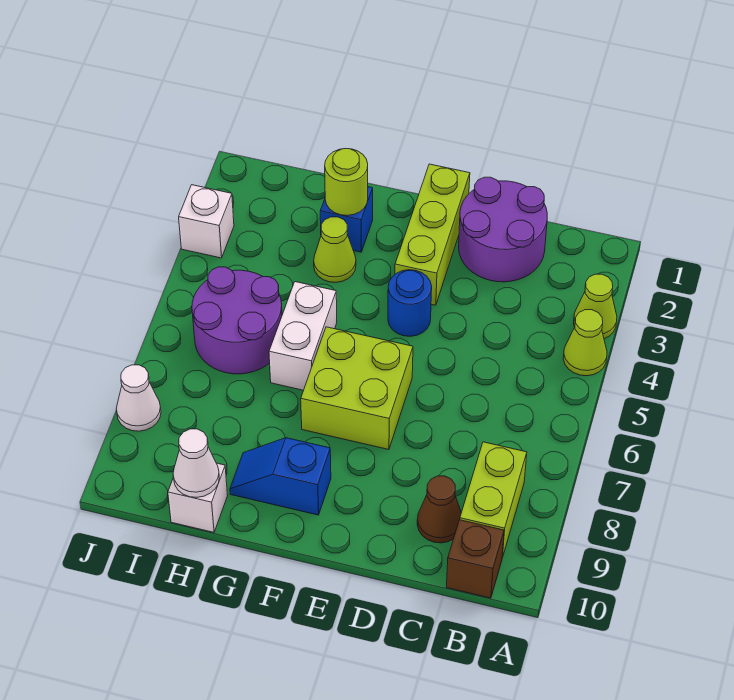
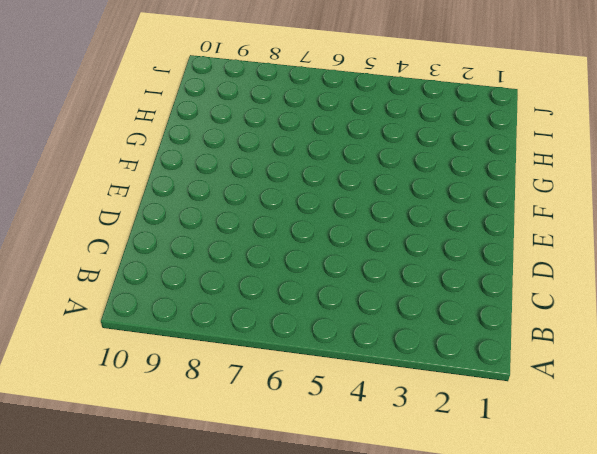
none -> lime cone A3 level 1
none -> lime cone A4 level 1
none -> lime brick B8:B9 level 1

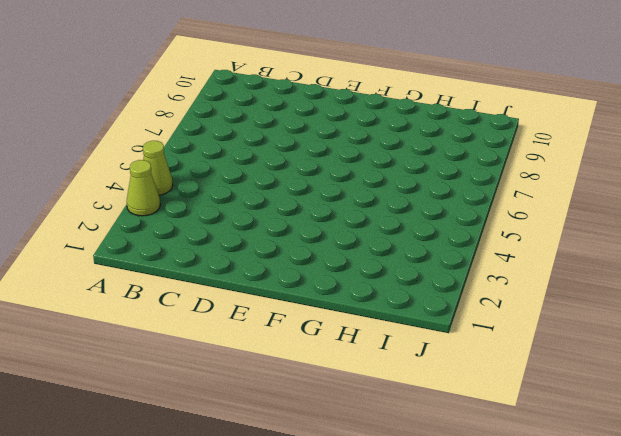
none -> lime brick B8:B9 level 1
none -> brown brick B10 level 1
none -> purple round brick C1:D2 level 1

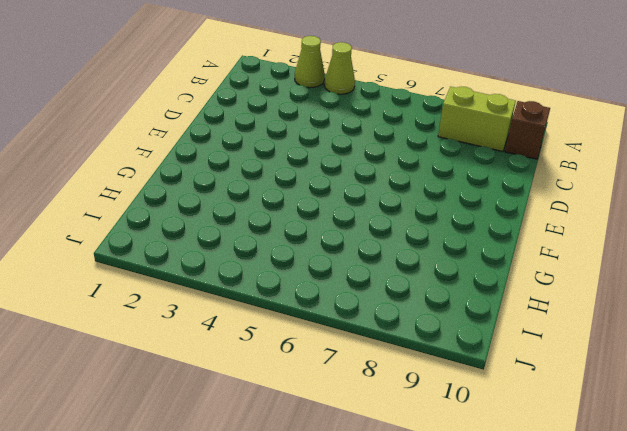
none -> purple round brick C1:D2 level 1
none -> brown cone C9 level 1
none -> lime brick E1:E3 level 1

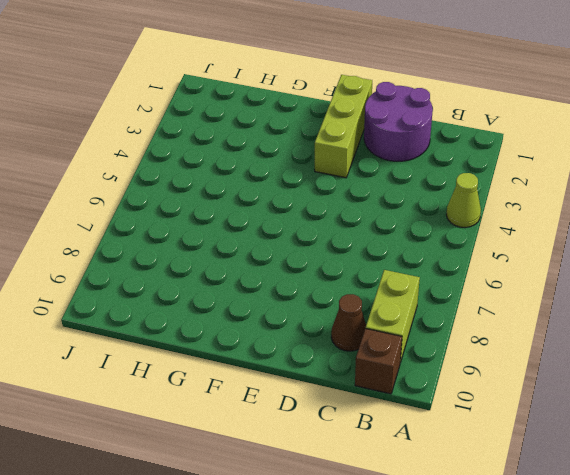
none -> lime cone A3 level 1
none -> blue round brick E4 level 1
none -> lime brick E6:F7 level 1

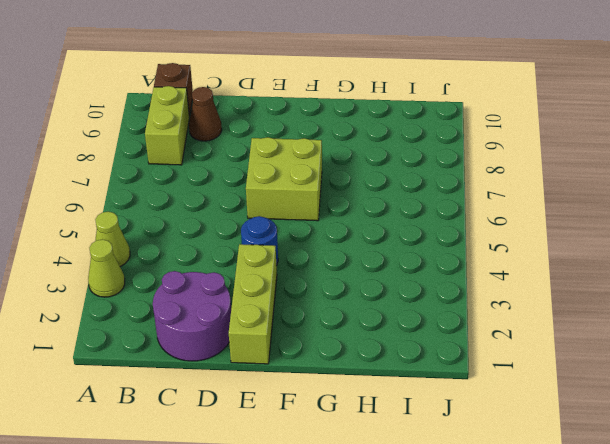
none -> blue slope F9:G9 level 1 top F
none -> blue brick G2 level 1
none -> lime cone G3 level 1

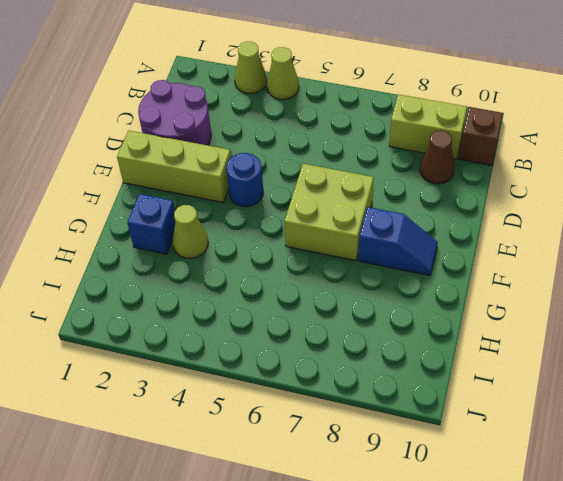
blue slope F8:F9 level 1 top 8 -> blue slope F9:G9 level 1 top F
none -> white brick G5:G6 level 1
none -> purple round brick H5:I6 level 1
none -> white brick H10 level 1

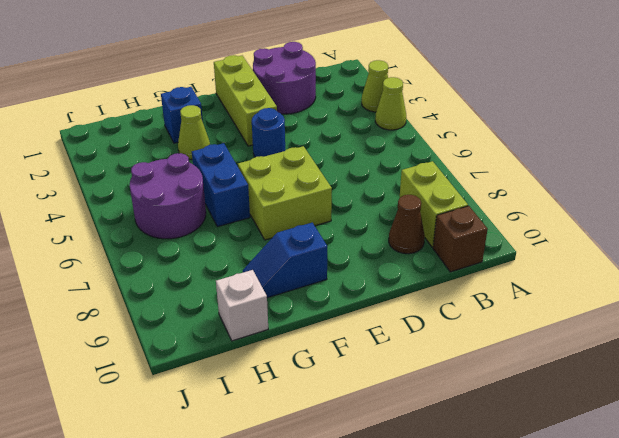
blue brick G5:G6 level 1 -> white brick G5:G6 level 1
none -> white brick J3 level 1
none -> white cone J8 level 1
none -> lime round brick G2 level 2

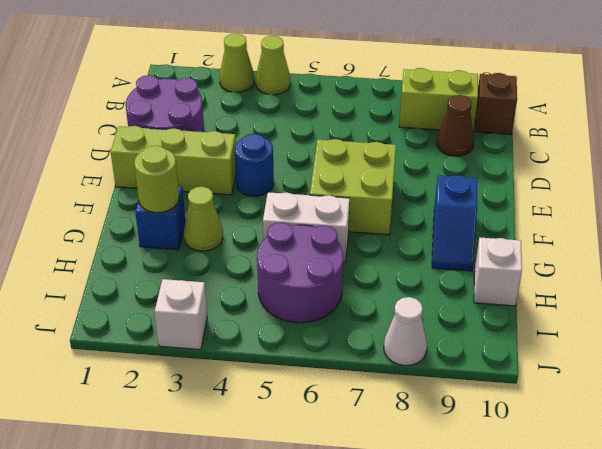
none -> white cone H10 level 2

